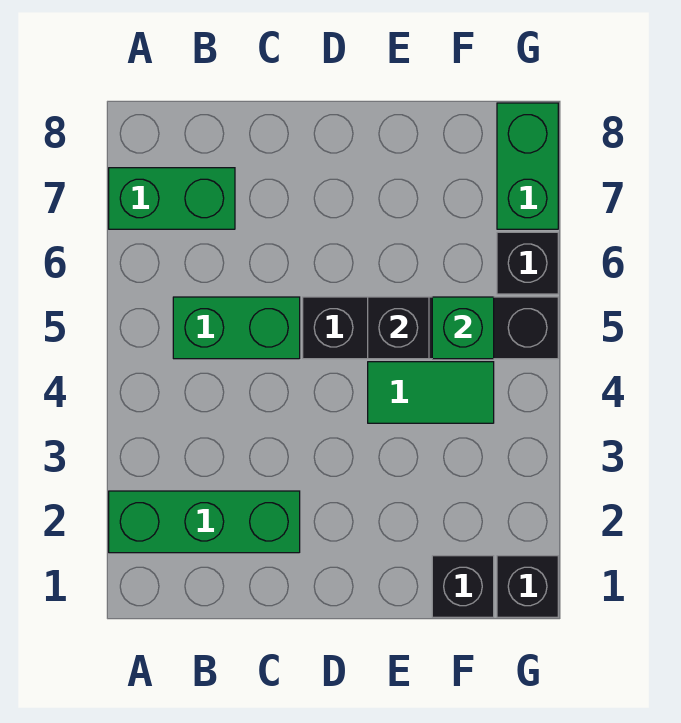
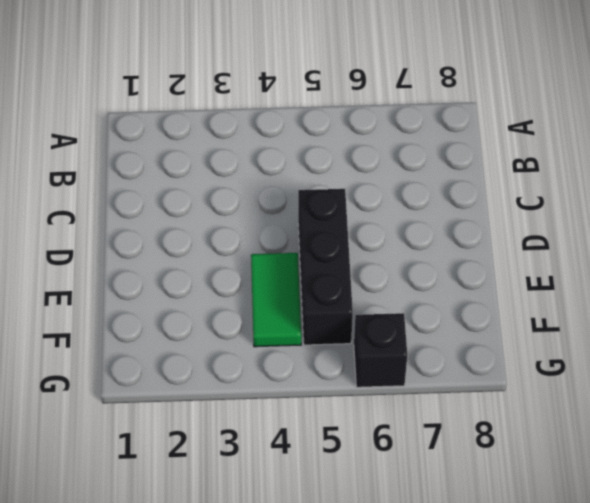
black brick D5:F5 level 1 -> black brick D5:G5 level 1
none -> green brick A2:C2 level 1
none -> green brick A7:B7 level 1

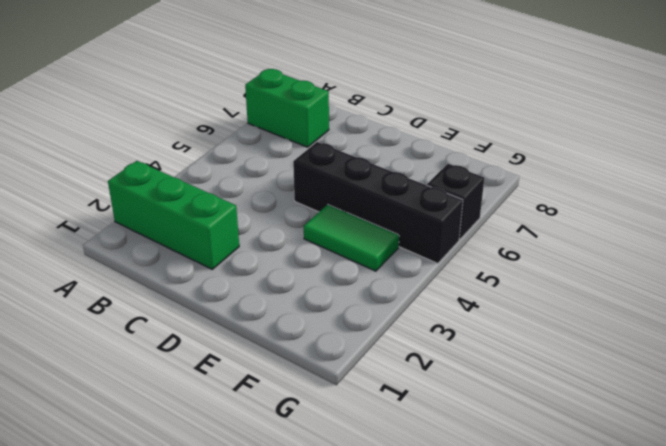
none -> green brick B5:C5 level 1
none -> black brick F1 level 1

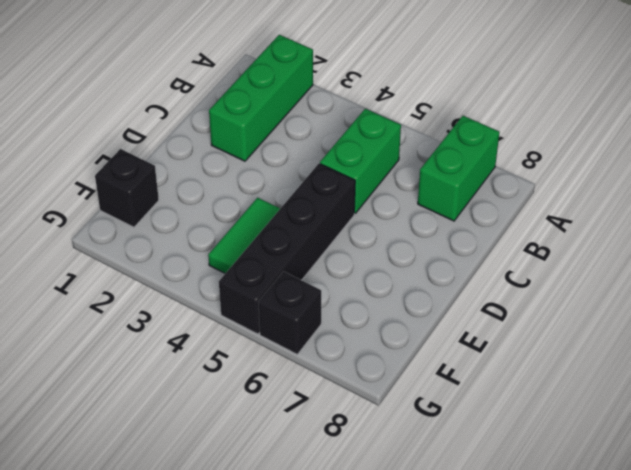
none -> black brick G1 level 1
none -> green brick G7:G8 level 1

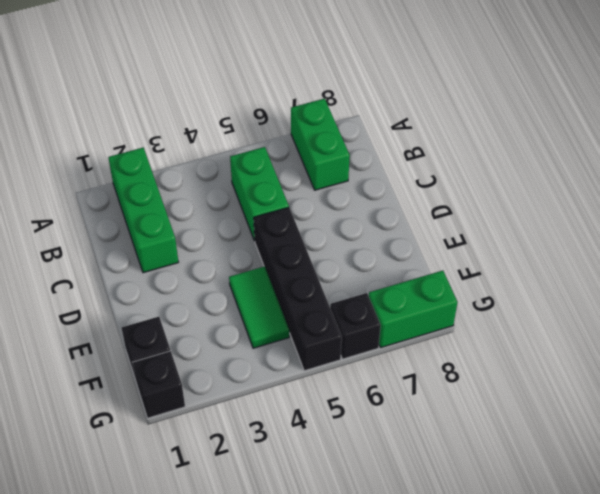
none -> black brick E5 level 2
none -> green brick F5 level 2

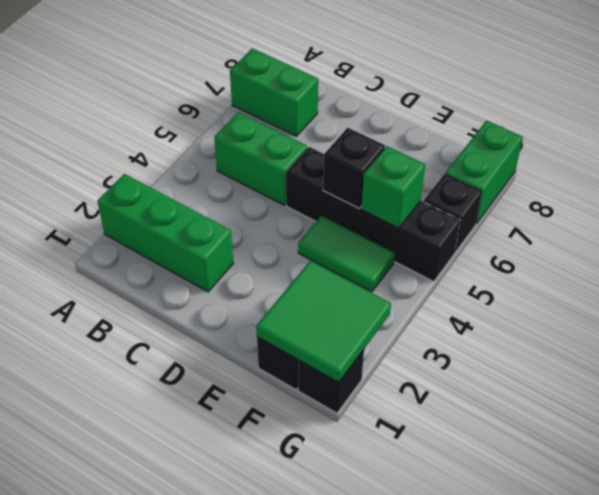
green tile F1:G2 level 2 -> none

